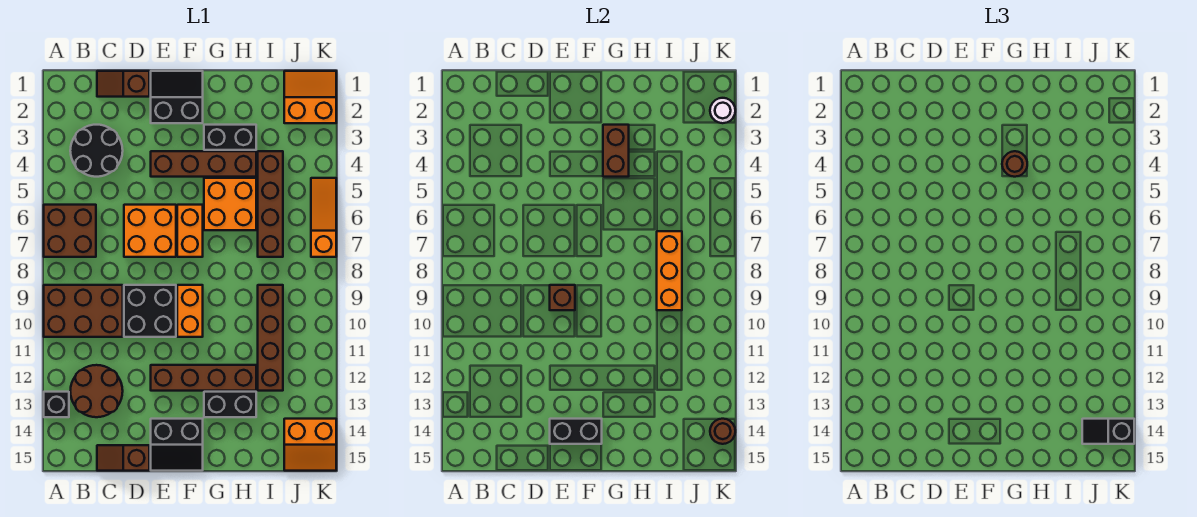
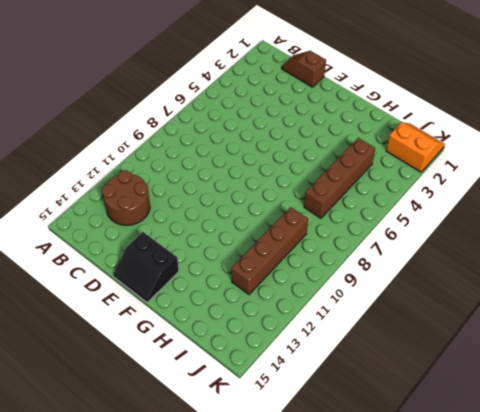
none -> brown brick A6:B7 level 1
none -> brown brick A9:C10 level 1
none -> black brick A13 level 1
none -> black round brick B3:C4 level 1

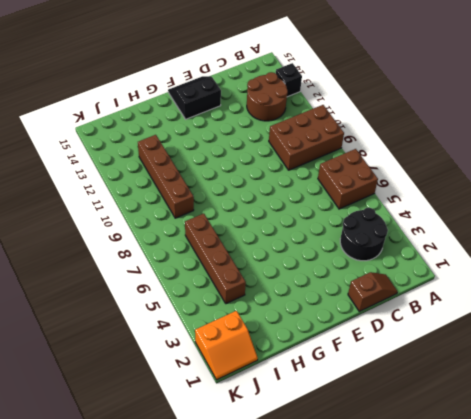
none -> brown slope C15:D15 level 1 top D
none -> orange brick D6:E7 level 1
none -> black brick D9:E10 level 1
none -> black slope E1:F2 level 1 top 2

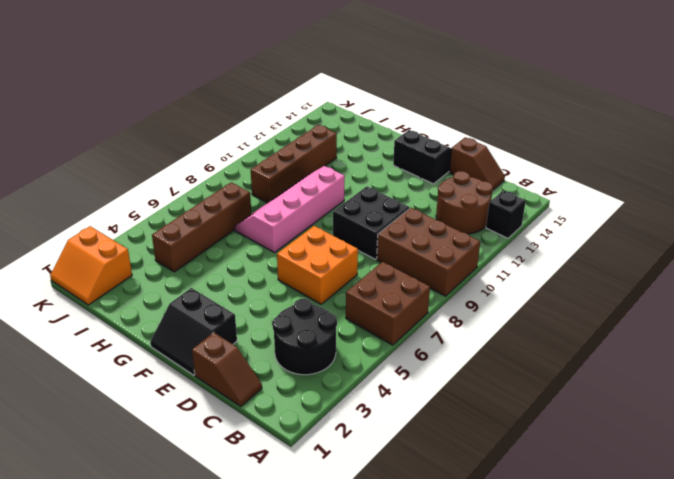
pink slope G7:H10 level 1 top G -> none
none -> brown brick E4:H4 level 1
none -> brown brick E12:H12 level 1
none -> orange brick F6:F7 level 1
none -> orange brick F9:F10 level 1

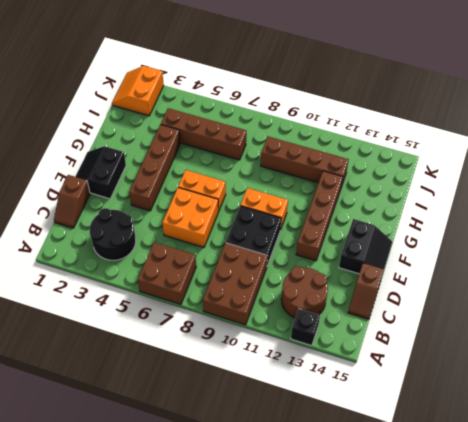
none -> black brick G3:H3 level 1
none -> orange brick G5:H6 level 1
none -> black brick G13:H13 level 1
none -> orange slope J14:K15 level 1 top 14

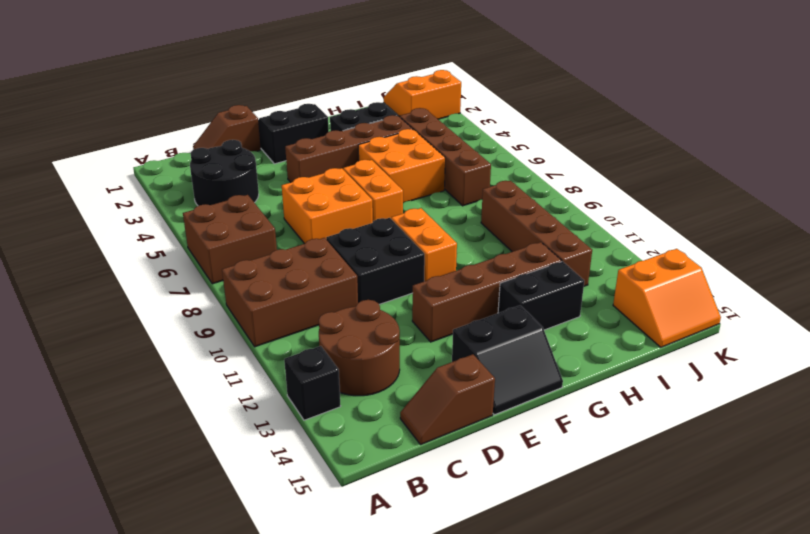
none -> orange slope K5:K7 level 1 top 7
none -> brown brick E9 level 2
none -> black brick E14:F14 level 2
none -> brown brick G3:G4 level 2

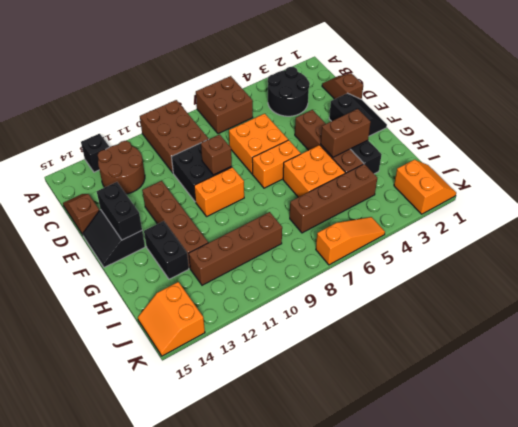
none -> orange brick I7:I9 level 2
none -> white round brick K2 level 2
none -> brown round brick K14 level 2
none -> brown round brick G4 level 3

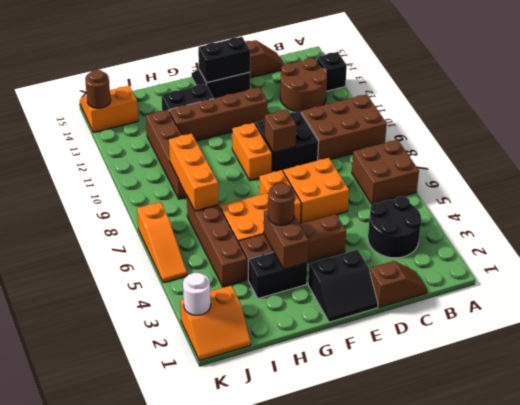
none -> black slope J14:K14 level 3 top K

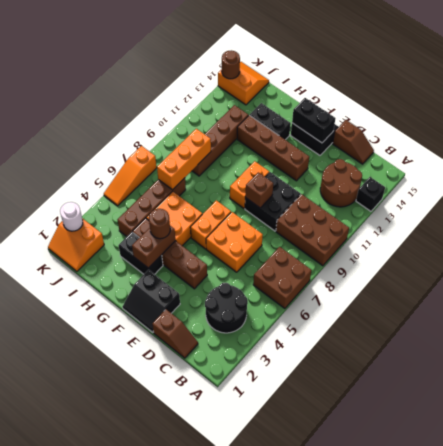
none -> black slope J14:K14 level 3 top K

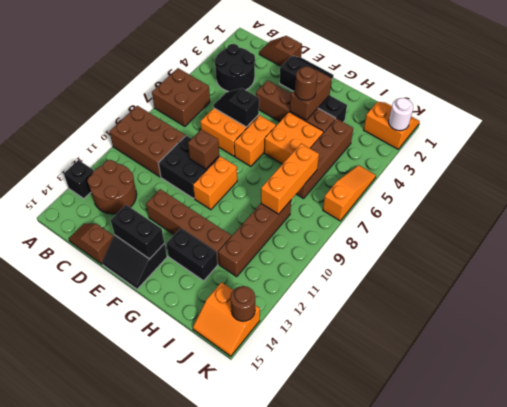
black slope D6:E6 level 2 top E -> black slope J14:K14 level 3 top K

